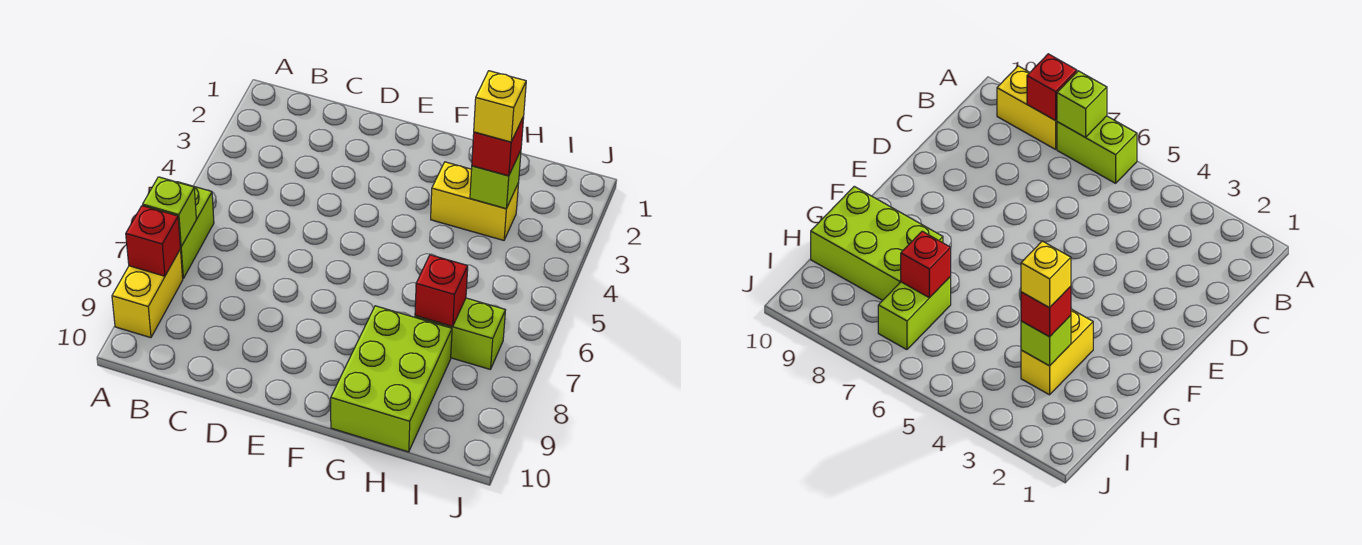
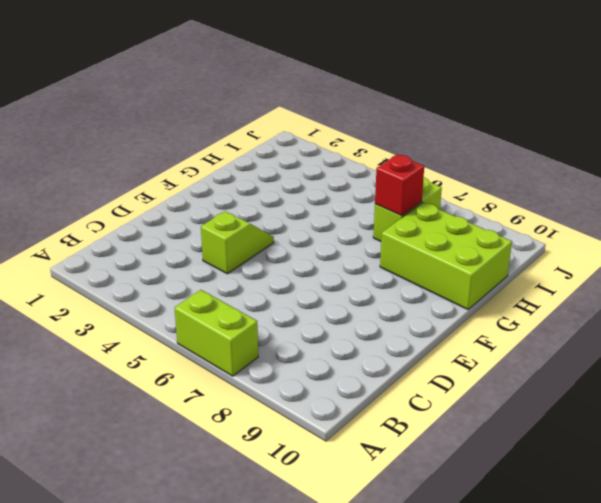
lime slope D4:E4 level 1 top D -> none
none -> yellow brick A8:A9 level 1
none -> yellow brick G3:H3 level 1

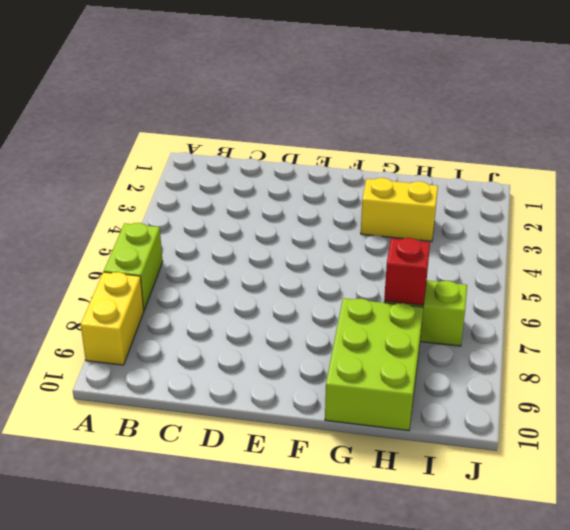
none -> lime brick A7 level 2
none -> red brick A8 level 2

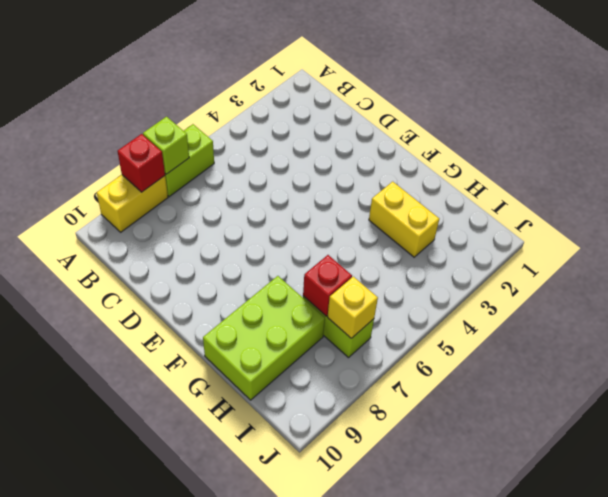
yellow brick I7 level 2 -> yellow brick H3 level 4
none -> lime brick H3 level 2
none -> red brick H3 level 3

